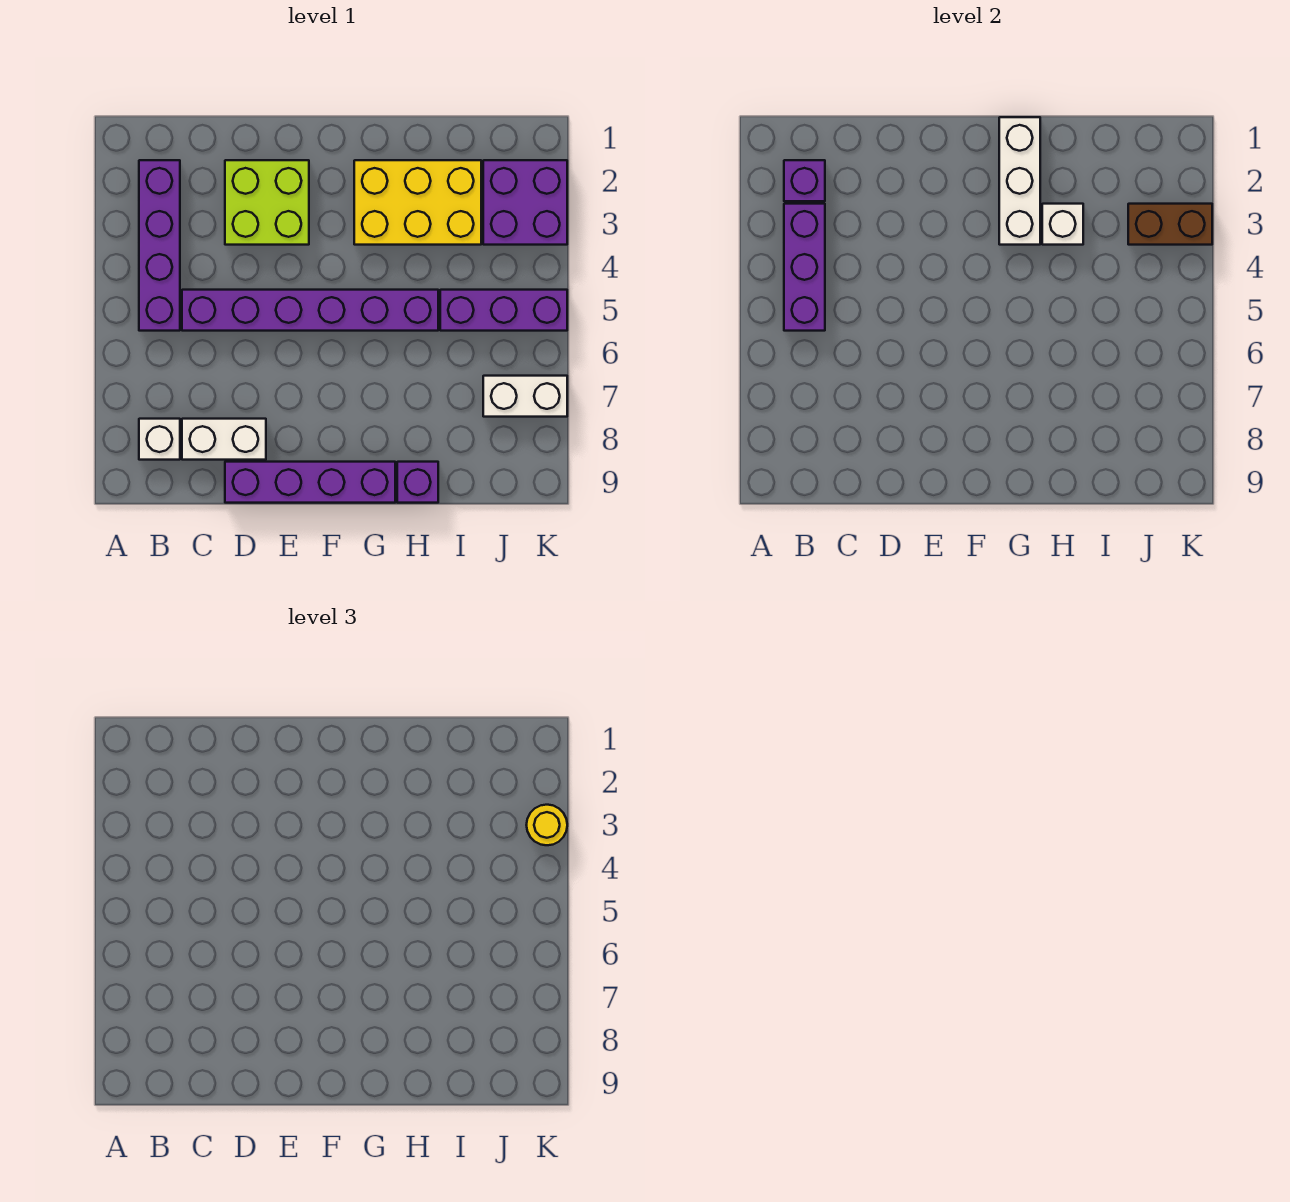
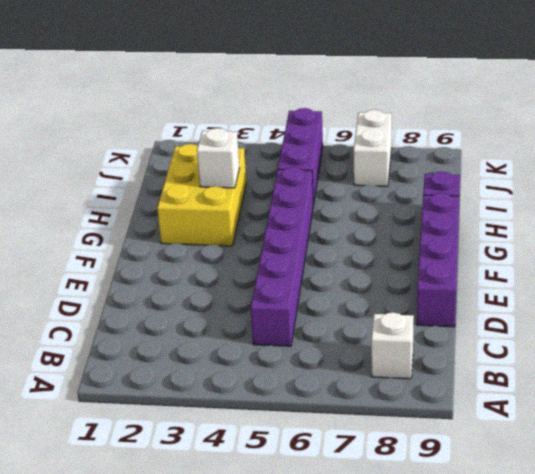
none -> purple brick B2:B5 level 1
none -> white brick C8:D8 level 1
none -> lime brick D2:E3 level 1

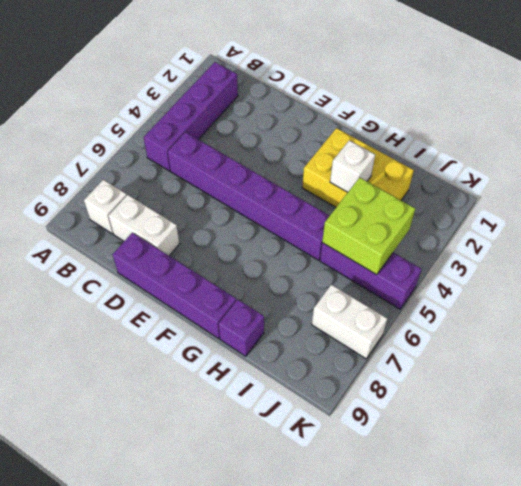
lime brick I4:J5 level 2 -> lime brick D2:E3 level 1
none -> purple brick J2:K3 level 1
none -> purple brick B2 level 2
none -> purple brick B3:B5 level 2

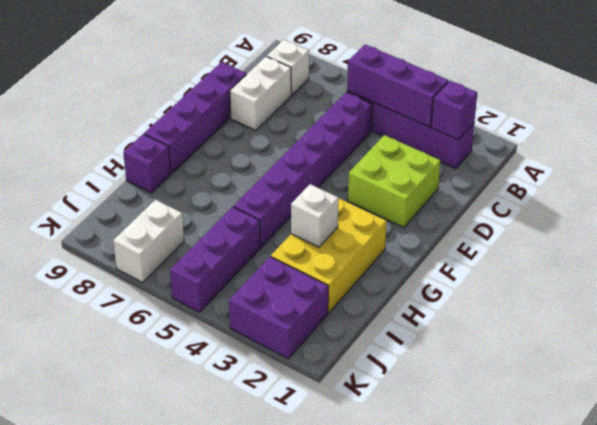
none -> white brick G1:G3 level 2
none -> brown brick J3:K3 level 2
none -> yellow round brick K3 level 3

